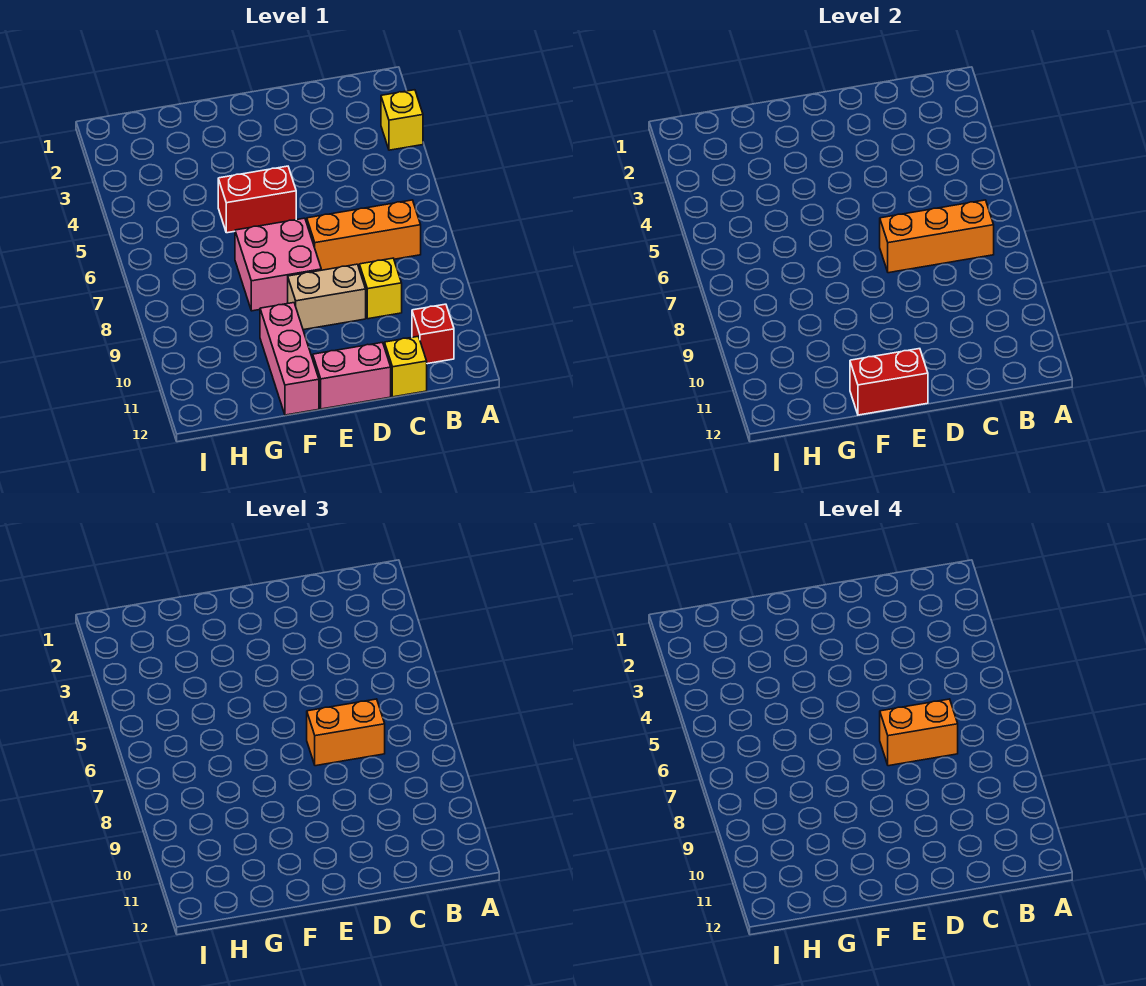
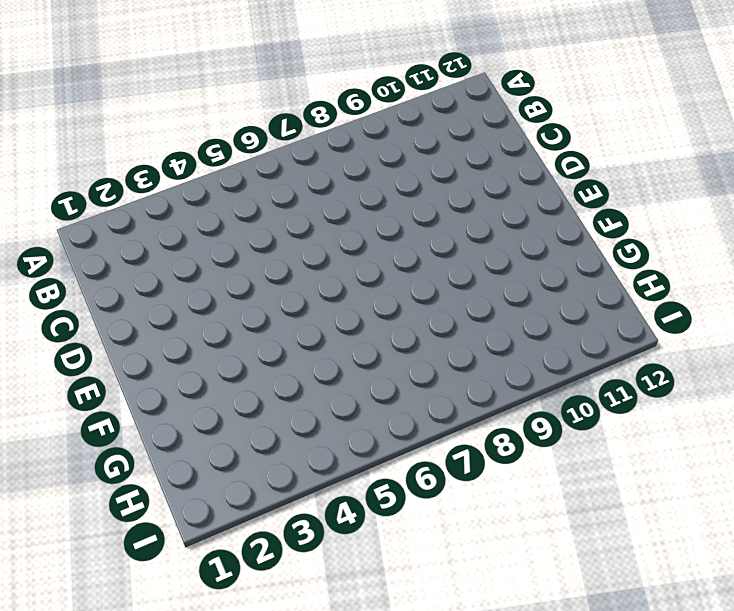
none -> yellow brick A3 level 1
none -> orange brick B7:D7 level 1
none -> red brick B11 level 1

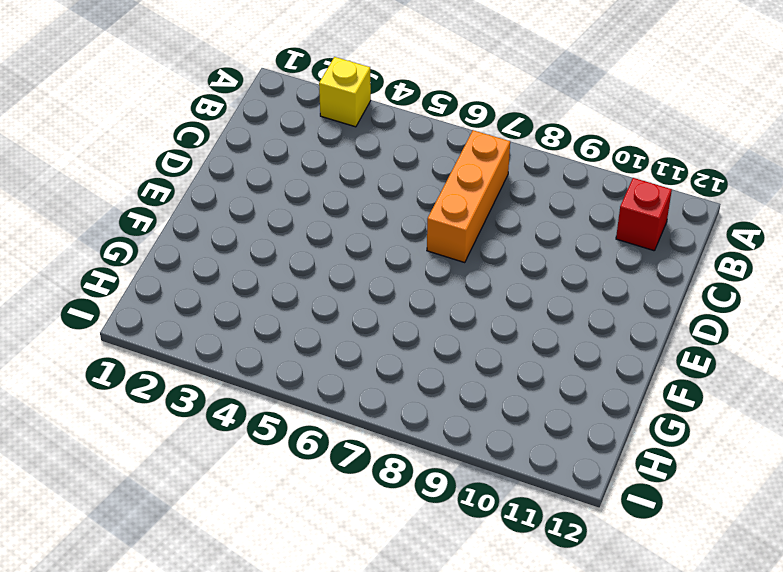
none -> yellow brick C9 level 1
none -> yellow brick C12 level 1
none -> tan brick D9:E9 level 1

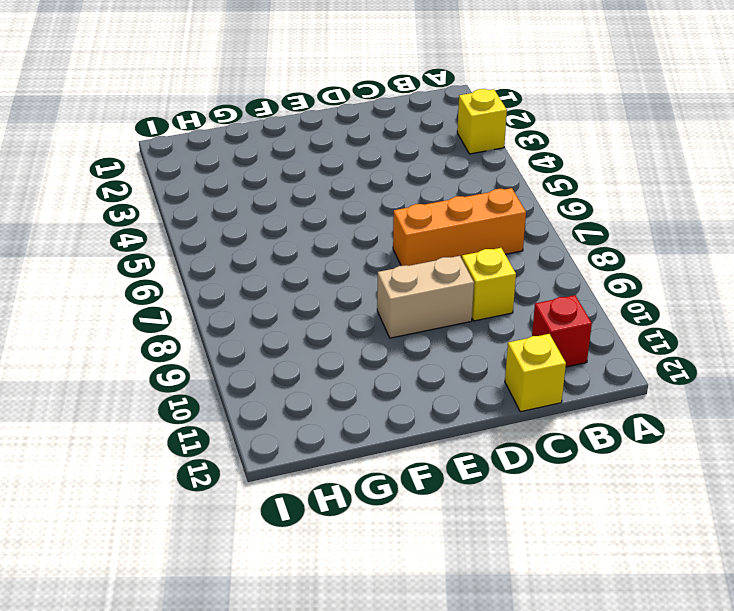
none -> pink brick D12:E12 level 1
none -> red brick E5:F5 level 1
none -> pink brick E7:F8 level 1

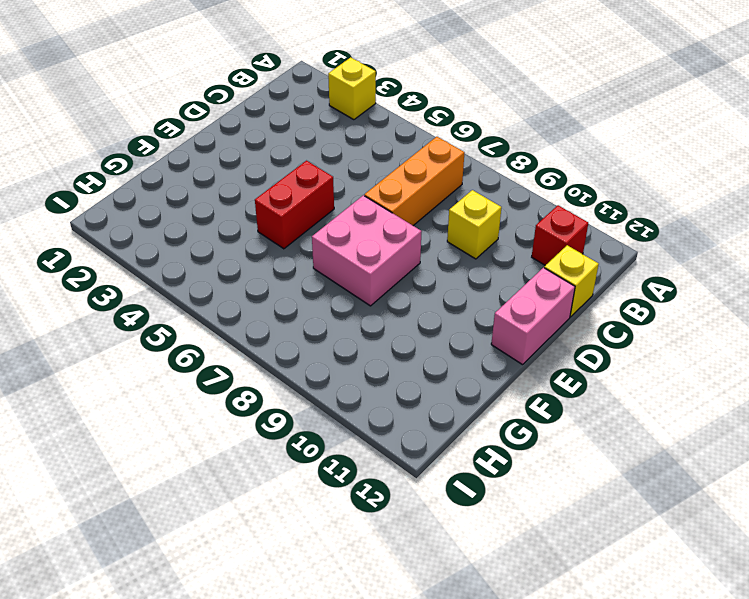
none -> tan brick D9:E9 level 1
none -> pink brick F10:F12 level 1
none -> orange brick B7:D7 level 2

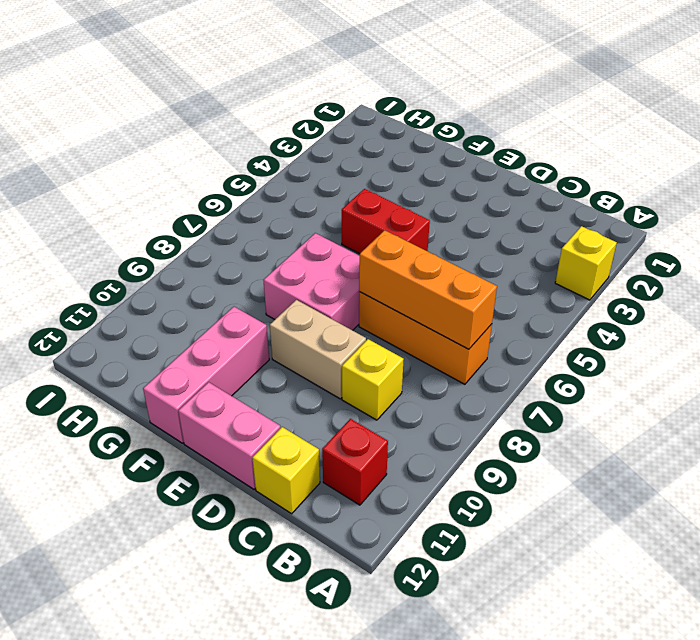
none -> red brick E12:F12 level 2
none -> orange brick C7:D7 level 3
none -> orange brick C7:D7 level 4

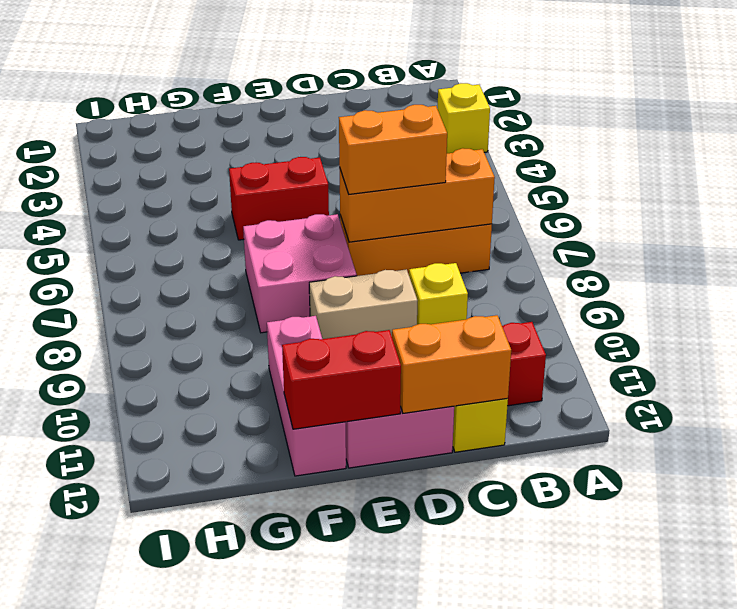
orange brick C12:D12 level 2 -> orange brick C7:D7 level 4

